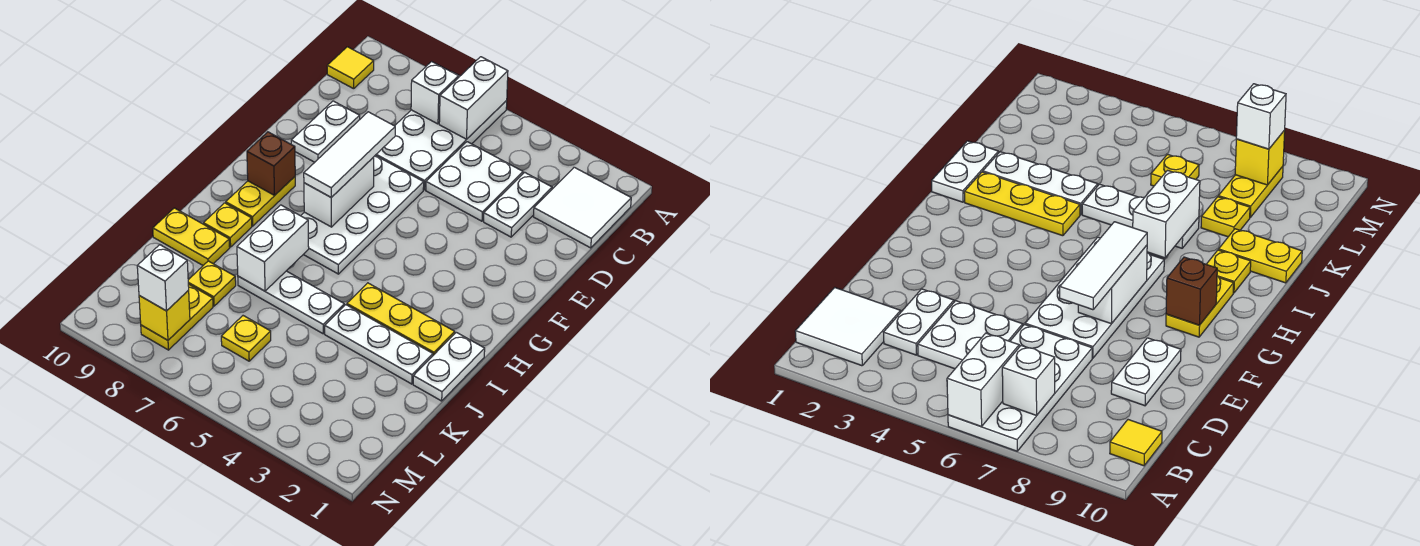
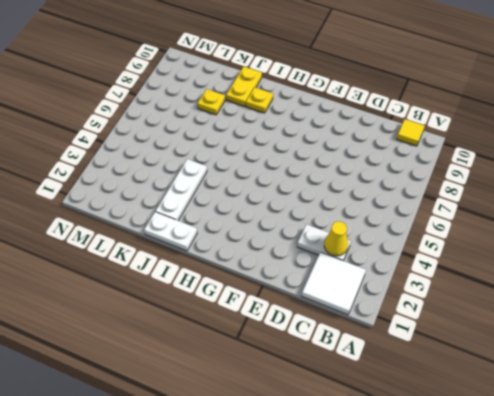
yellow cone C3 level 2 -> none
none -> white plate A6:D7 level 1
none -> white plate C4:D5 level 1
none -> white plate D9:E9 level 1

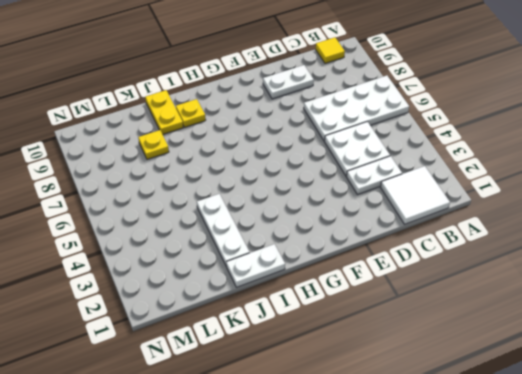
none -> white plate E6:H7 level 1
none -> yellow plate G9:H9 level 1
none -> yellow plate I2:I4 level 1

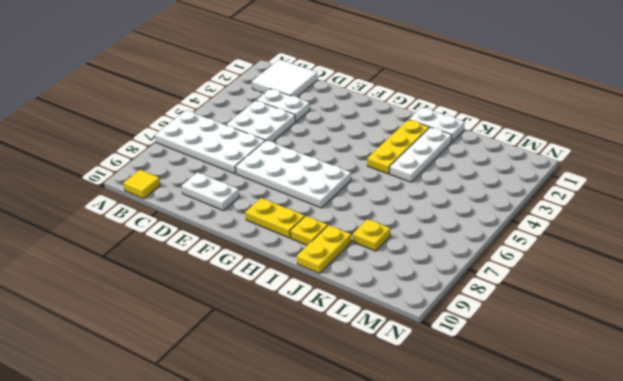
none -> white plate J5:J7 level 1
none -> yellow plate L6 level 1
none -> yellow plate L8:M8 level 1

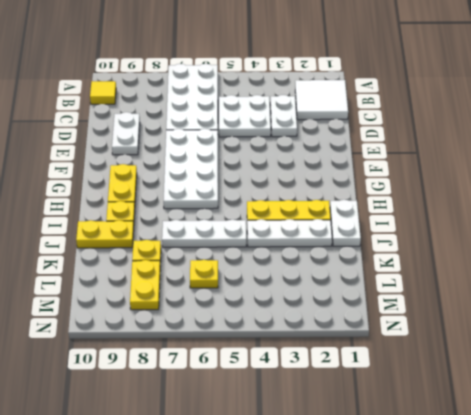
none -> white brick A6:B6 level 2
none -> white brick B7 level 2
none -> white brick F7:G7 level 2

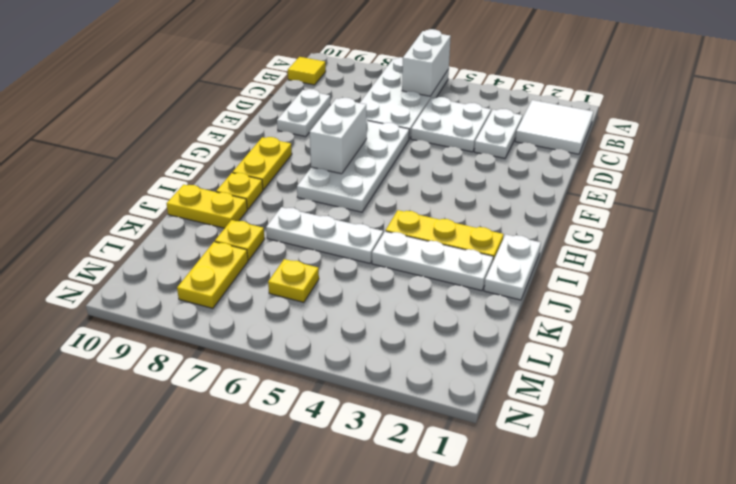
none -> white brick B7 level 2
none -> brown brick G9 level 2
none -> white brick I7:J7 level 2

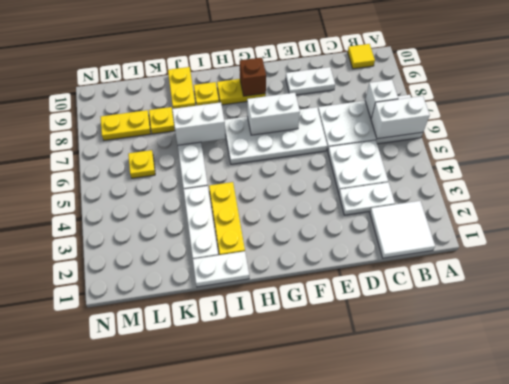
none -> yellow brick M8 level 2
none -> white tile E7:G7 level 3
none -> white brick M8 level 3

